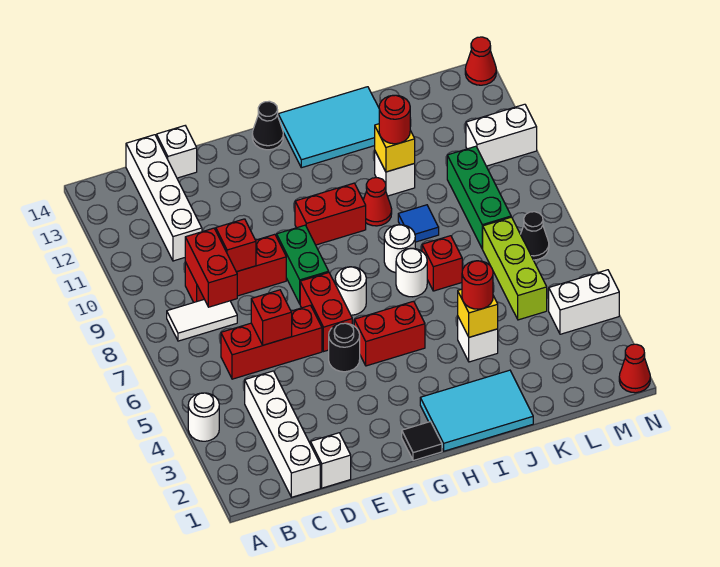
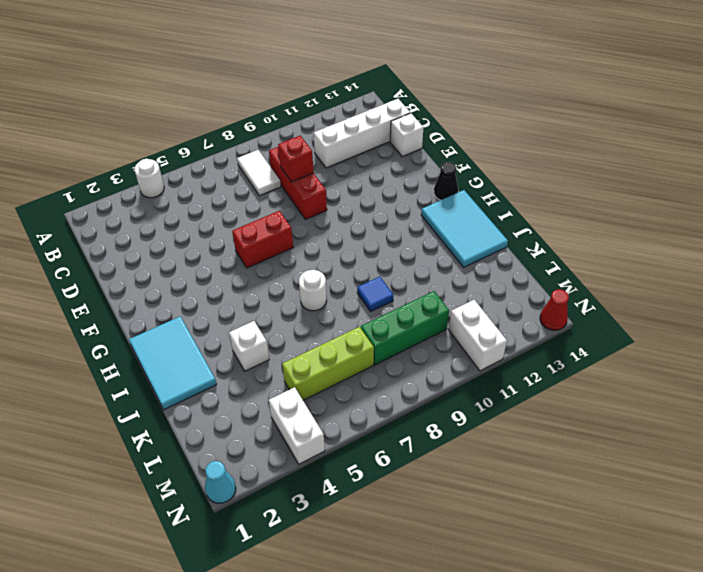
cyan cone N1 level 1 -> red cone N1 level 1
none -> white brick C1:C4 level 1
none -> red brick C6:E6 level 1
none -> white brick D1 level 1
none -> black round brick F5 level 1

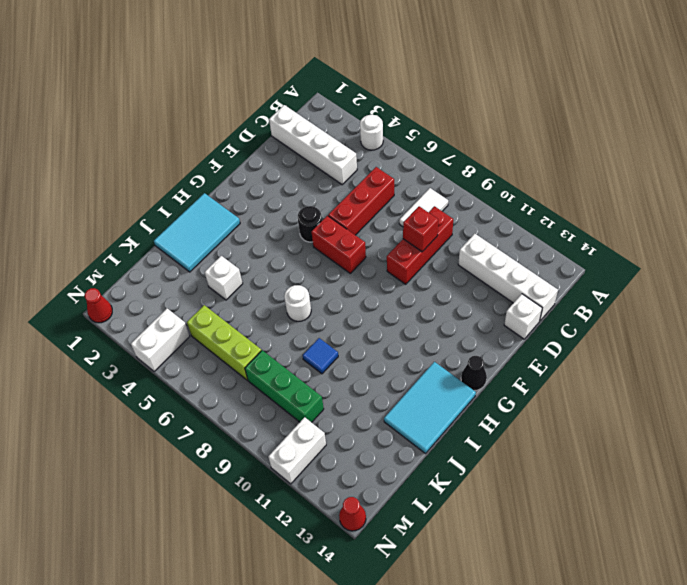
none -> white brick D1 level 1
none -> green brick F8:F9 level 1
none -> black tile G1 level 1
none -> red brick G5:H5 level 1

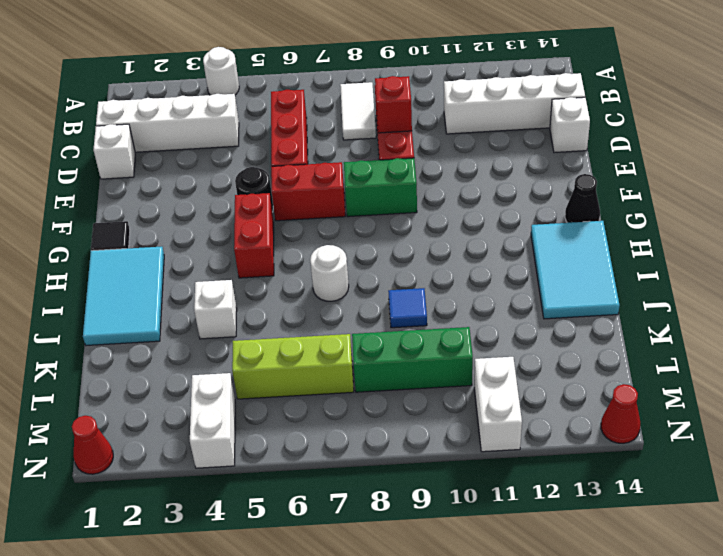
none -> white round brick G7 level 1
none -> red brick G10:H10 level 1
none -> white round brick I8 level 1
none -> red cone I10 level 1

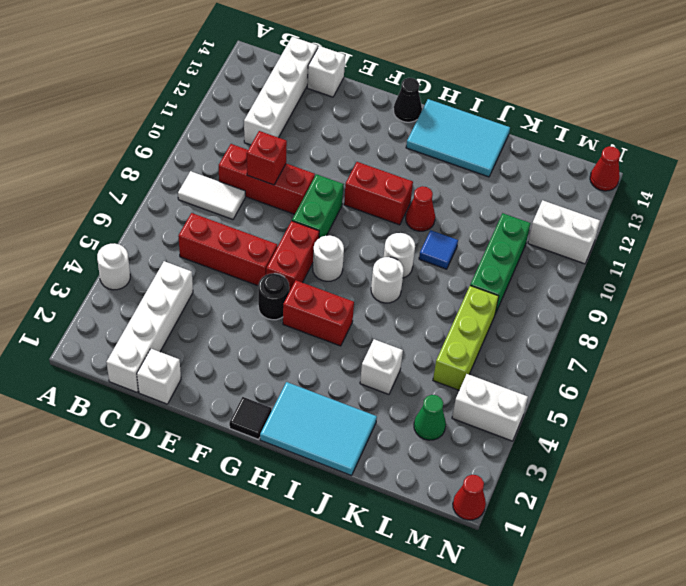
green cone L3 level 1 -> none
none -> red brick J7 level 1
none -> white brick J11 level 1
none -> black cone M7 level 1
none -> red brick C8:C9 level 2

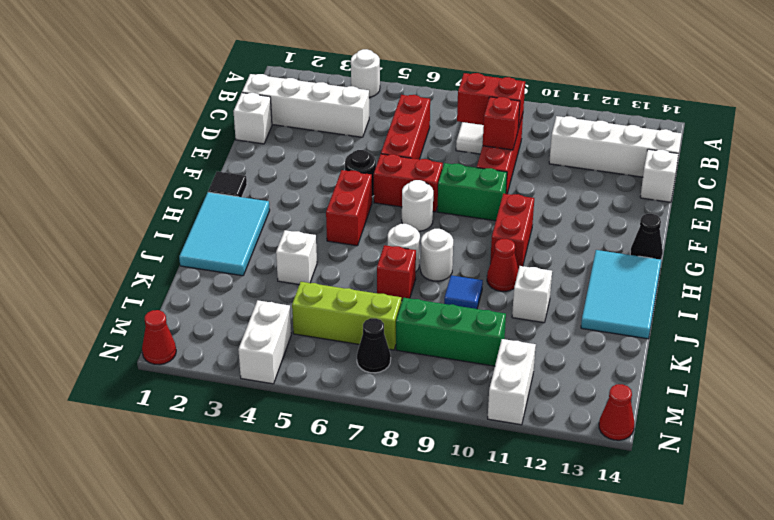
none -> red brick D6 level 2
none -> yellow brick J4 level 2
none -> yellow brick J11 level 2
none -> red round brick J4 level 3

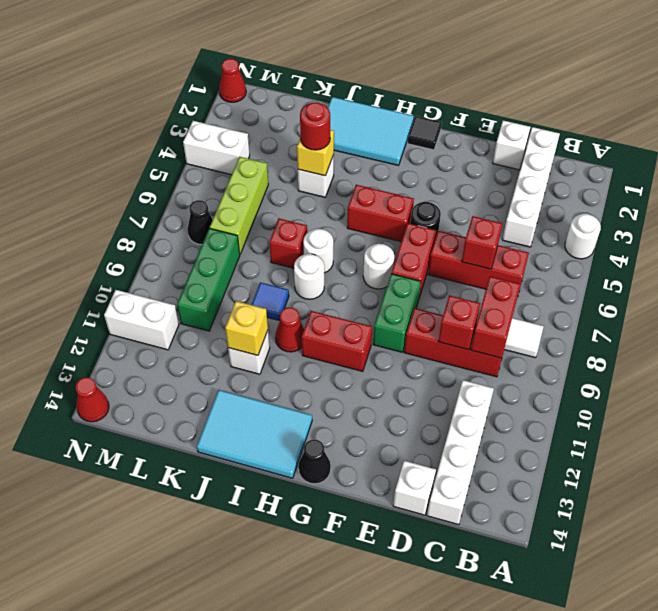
none -> red round brick J11 level 3

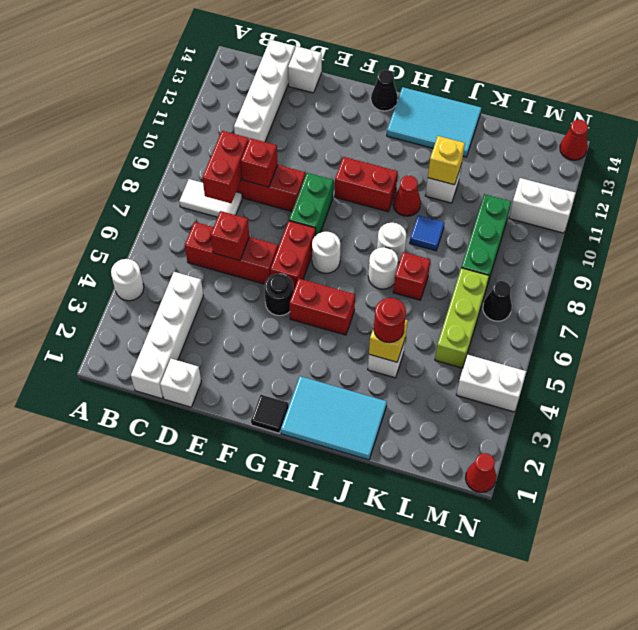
none -> red round brick J11 level 3

